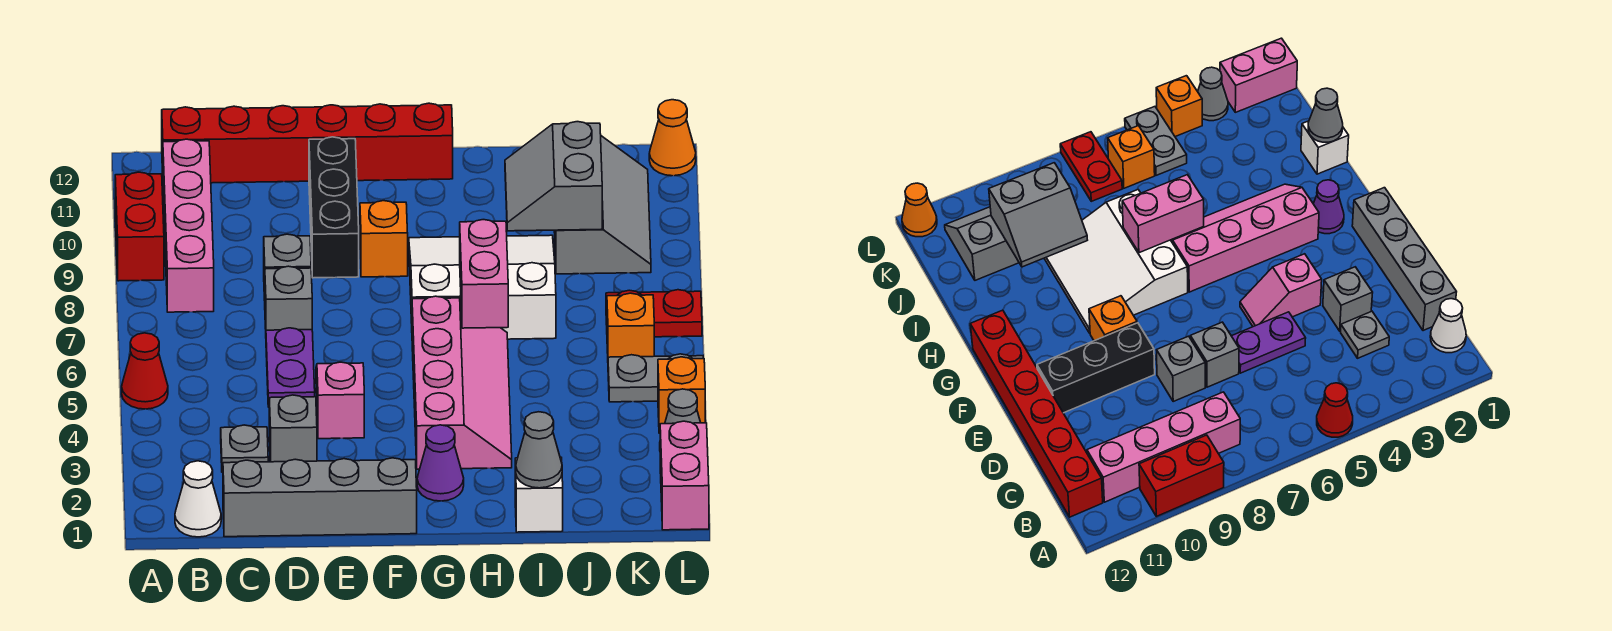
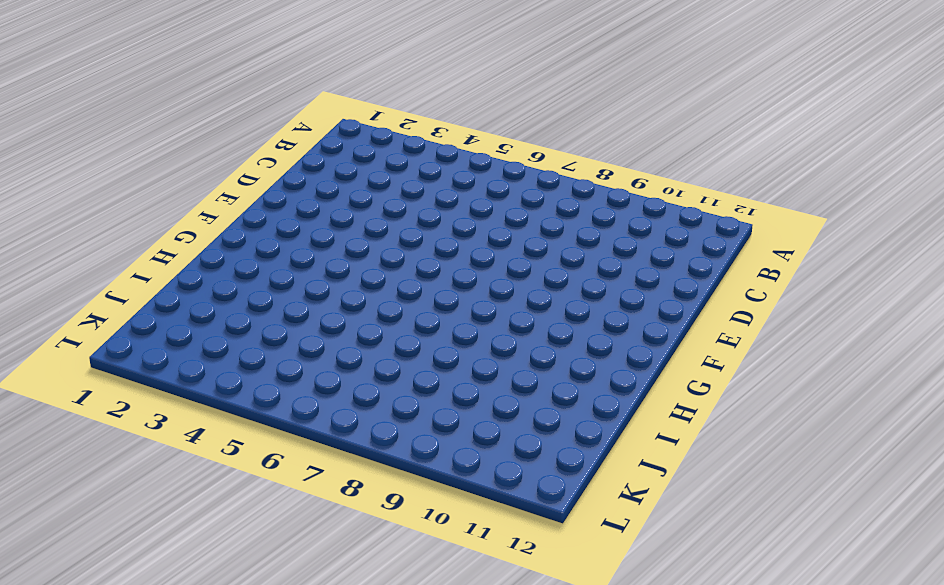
none -> red cone A5 level 1
none -> red brick A9:A10 level 1
none -> white cone B1 level 1

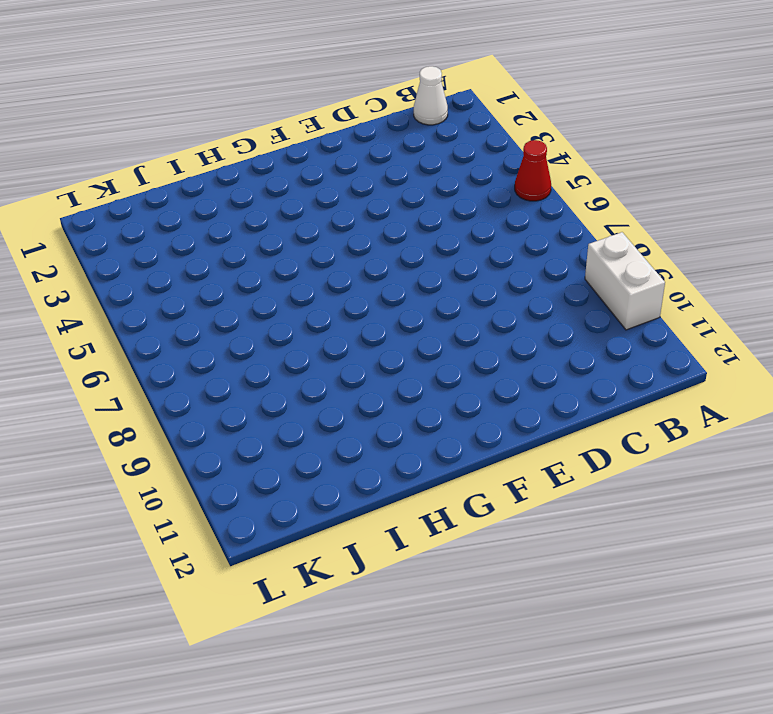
white brick A9:A10 level 1 -> red brick A9:A10 level 1
none -> pink brick B8:B11 level 1
none -> red brick B12:G12 level 1
none -> grey brick C1:F1 level 1

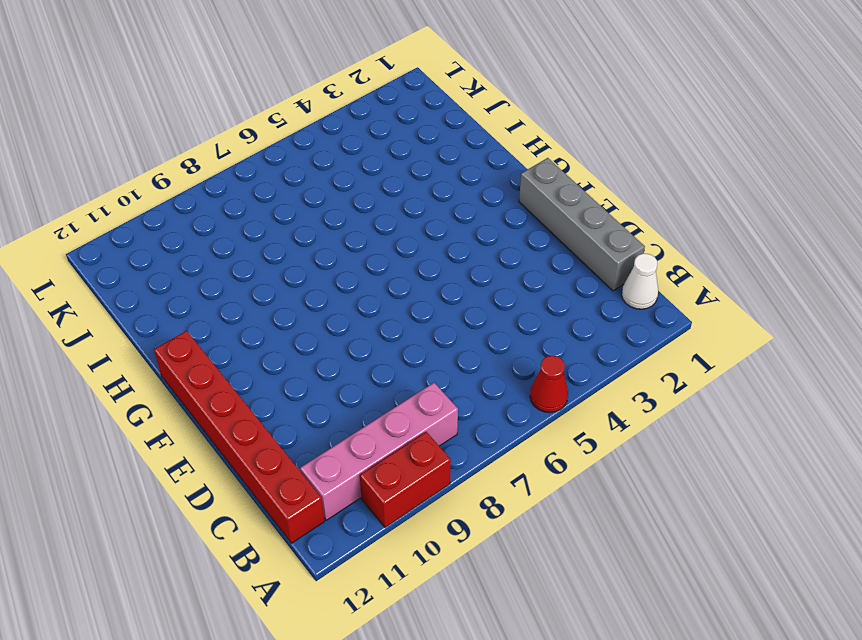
none -> grey plate C3 level 1
none -> grey brick D3 level 1
none -> purple plate D5:D6 level 1

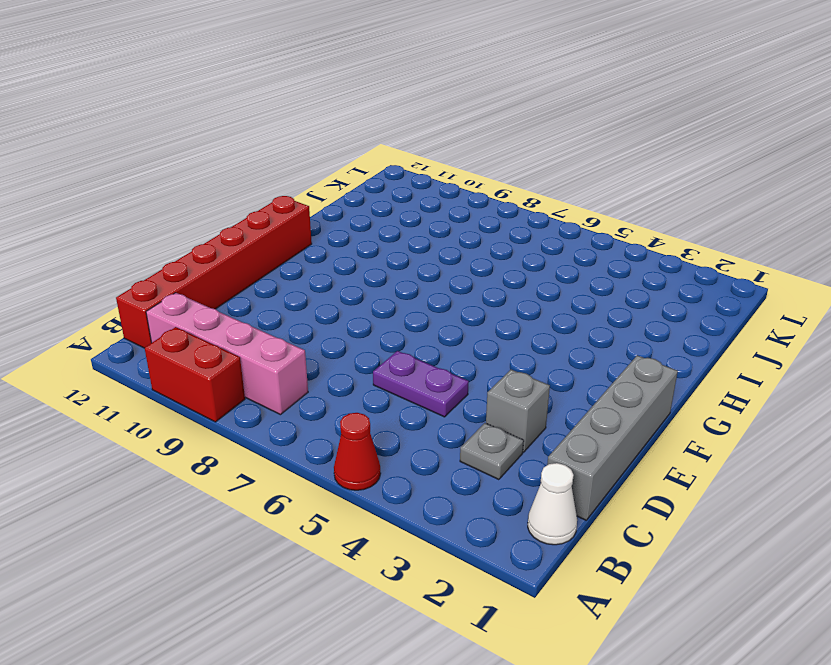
none -> grey brick D7 level 1
none -> grey brick D8 level 1
none -> pink slope E4:E5 level 1 top 4

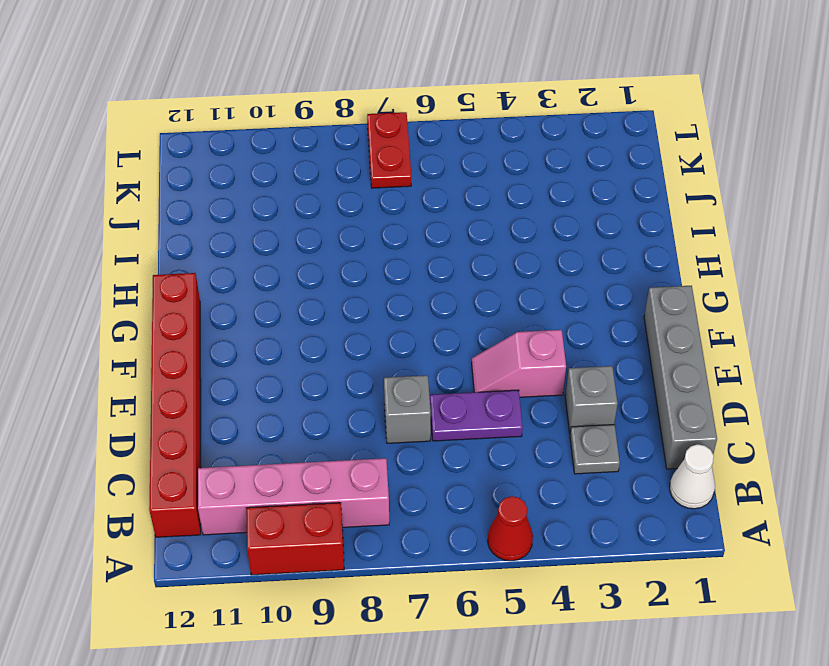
none -> grey brick D8 level 1
none -> black brick E9:E11 level 1
none -> orange brick F9 level 1

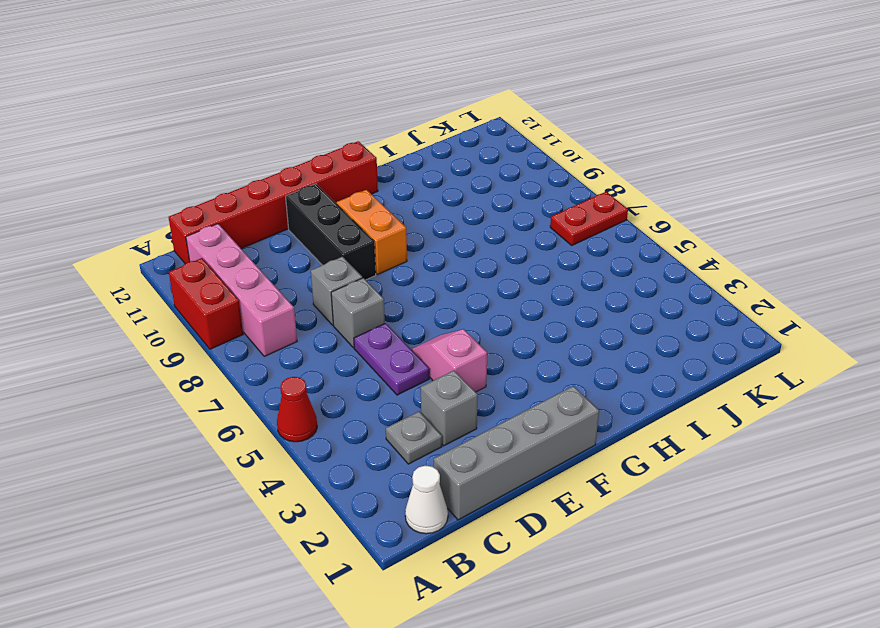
orange brick F9:F10 level 1 -> orange brick F9 level 1
none -> purple cone G2 level 1
none -> pink slope G3:H6 level 1 top G
none -> white slope G7:I9 level 1 top 7

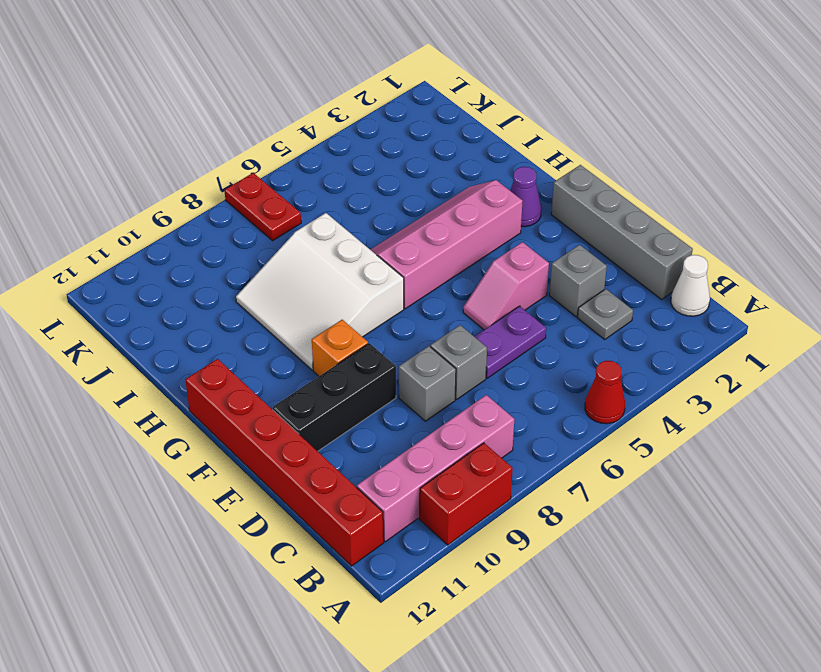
none -> white brick I1 level 1
none -> grey slope J9:K11 level 1 top J
none -> grey plate K5:L5 level 1

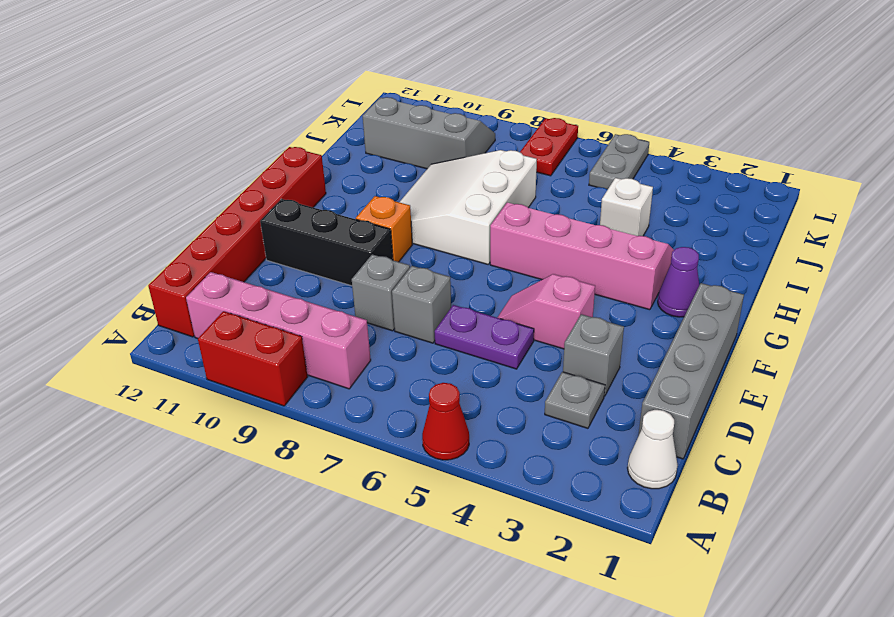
white brick I4 level 1 -> white brick I1 level 1
none -> orange brick K6 level 1
none -> pink brick L1:L2 level 1
none -> grey cone L3 level 1

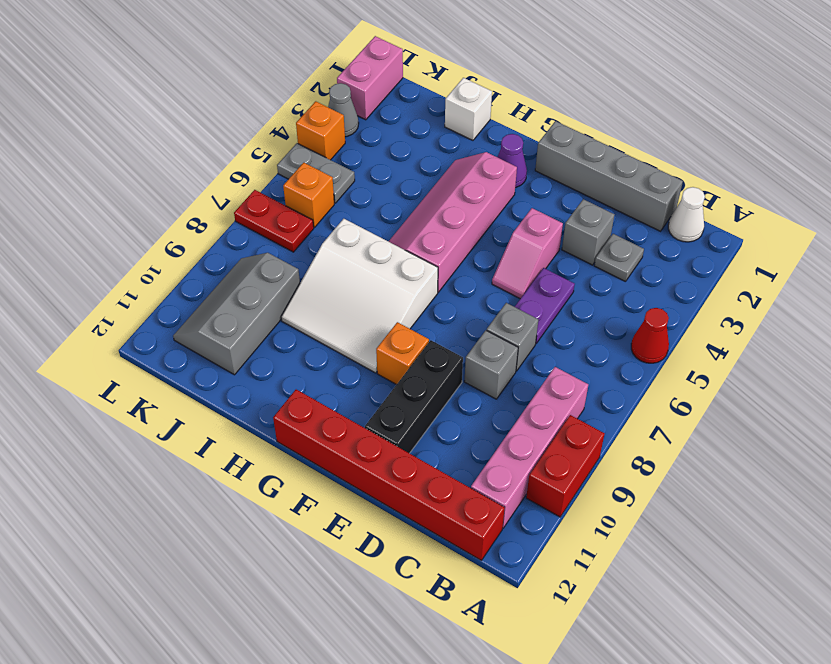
none -> orange cone L12 level 1
none -> pink brick H6:H7 level 2
none -> grey cone I1 level 2

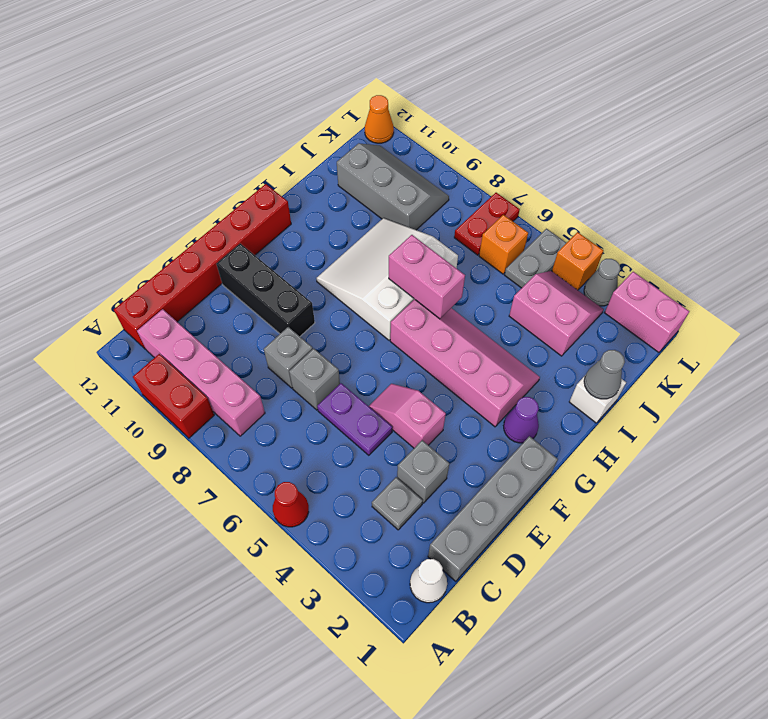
pink slope J3:K4 level 1 top J -> none
none -> orange brick F9 level 1
none -> grey slope I9:J10 level 2 top J

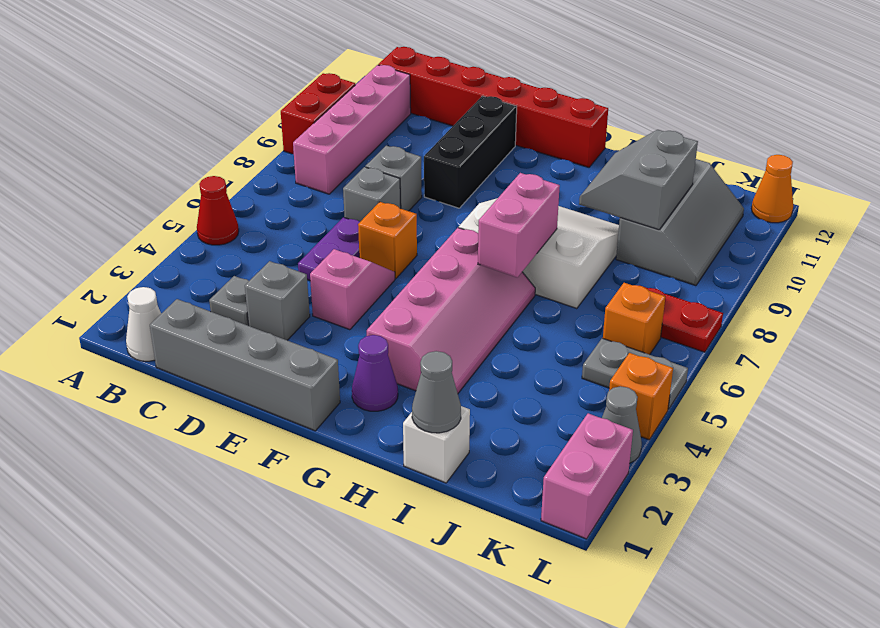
orange brick E6 level 1 -> orange brick F9 level 1

